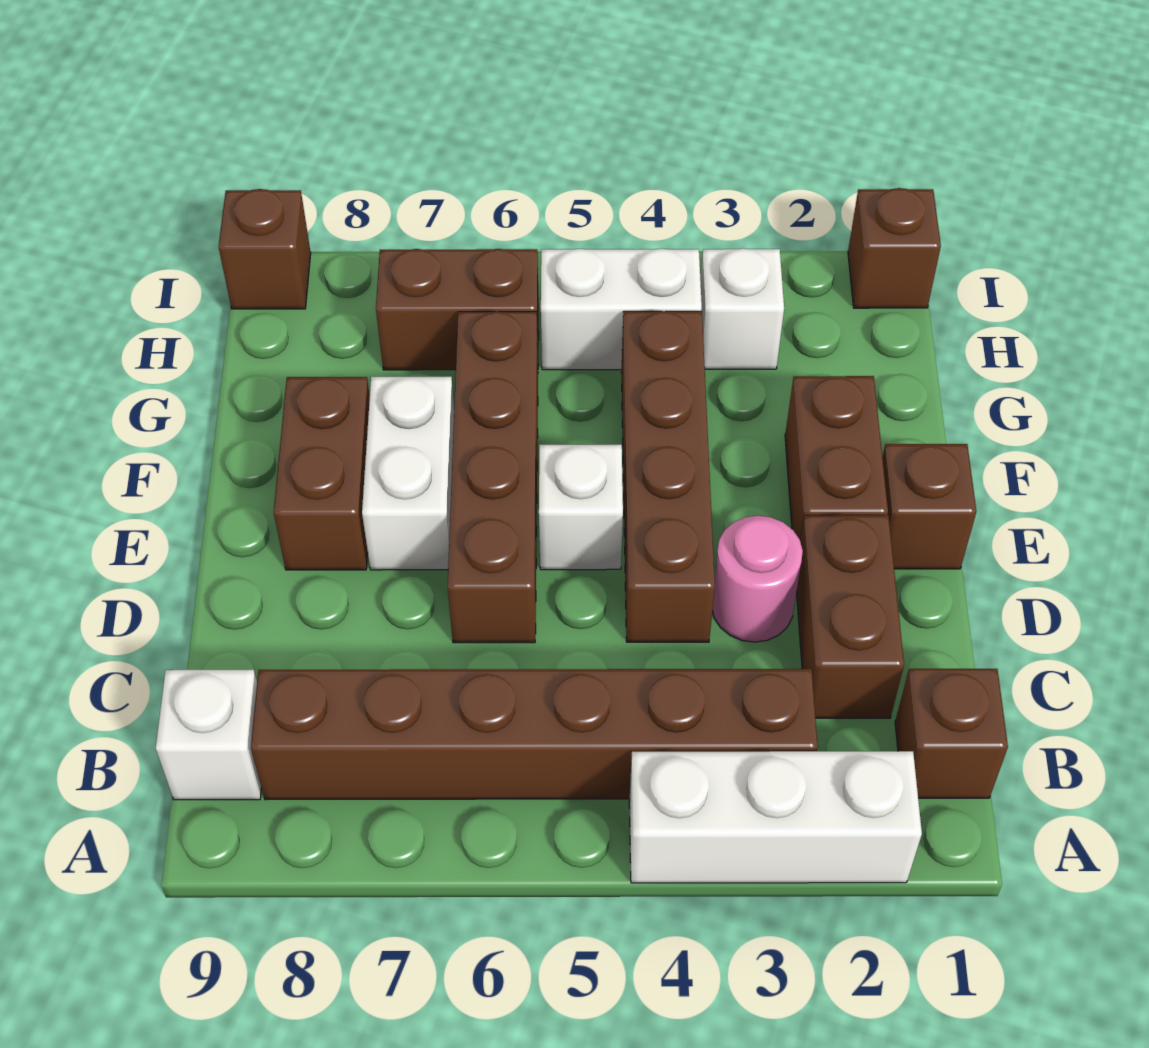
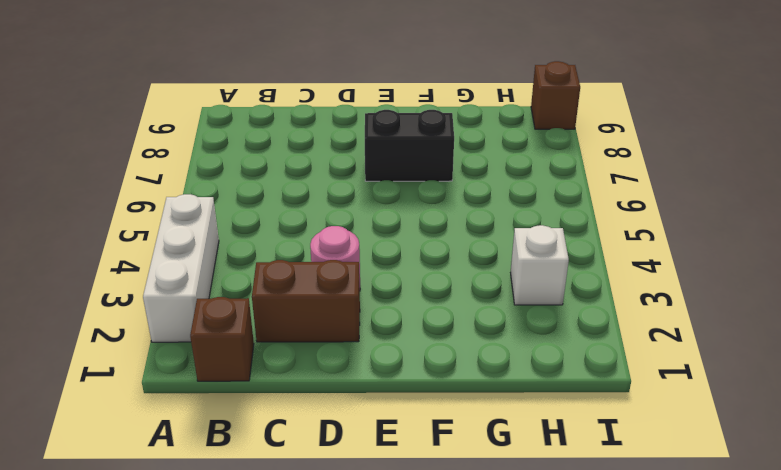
black brick E7:F7 level 1 -> white brick E7:F7 level 1
none -> brown brick B3:B8 level 1
none -> white brick B9 level 1
none -> brown brick D4:G4 level 1

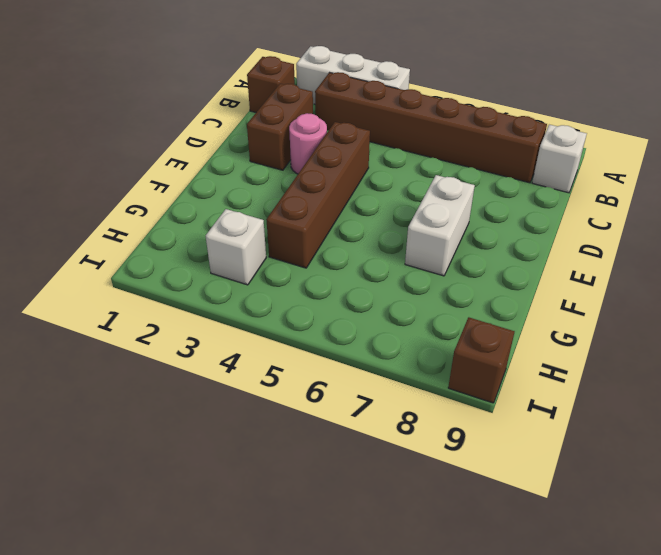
none -> brown brick D6:G6 level 1
none -> brown brick E1 level 1
none -> brown brick E2:F2 level 1

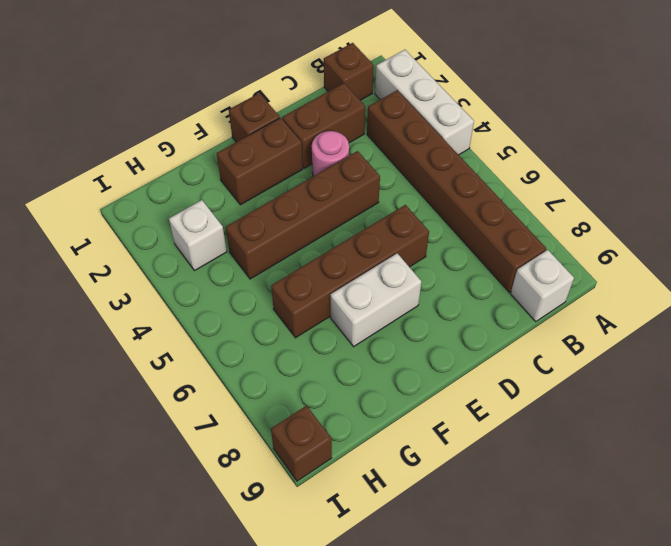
none -> white brick E5 level 1
none -> brown brick E8:F8 level 1
none -> white brick H4:H5 level 1

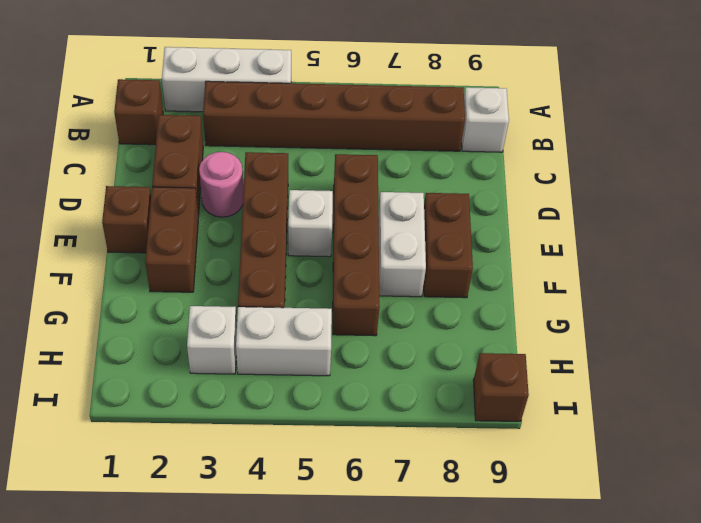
none -> brown brick H6:H7 level 1
none -> brown brick I1 level 1

